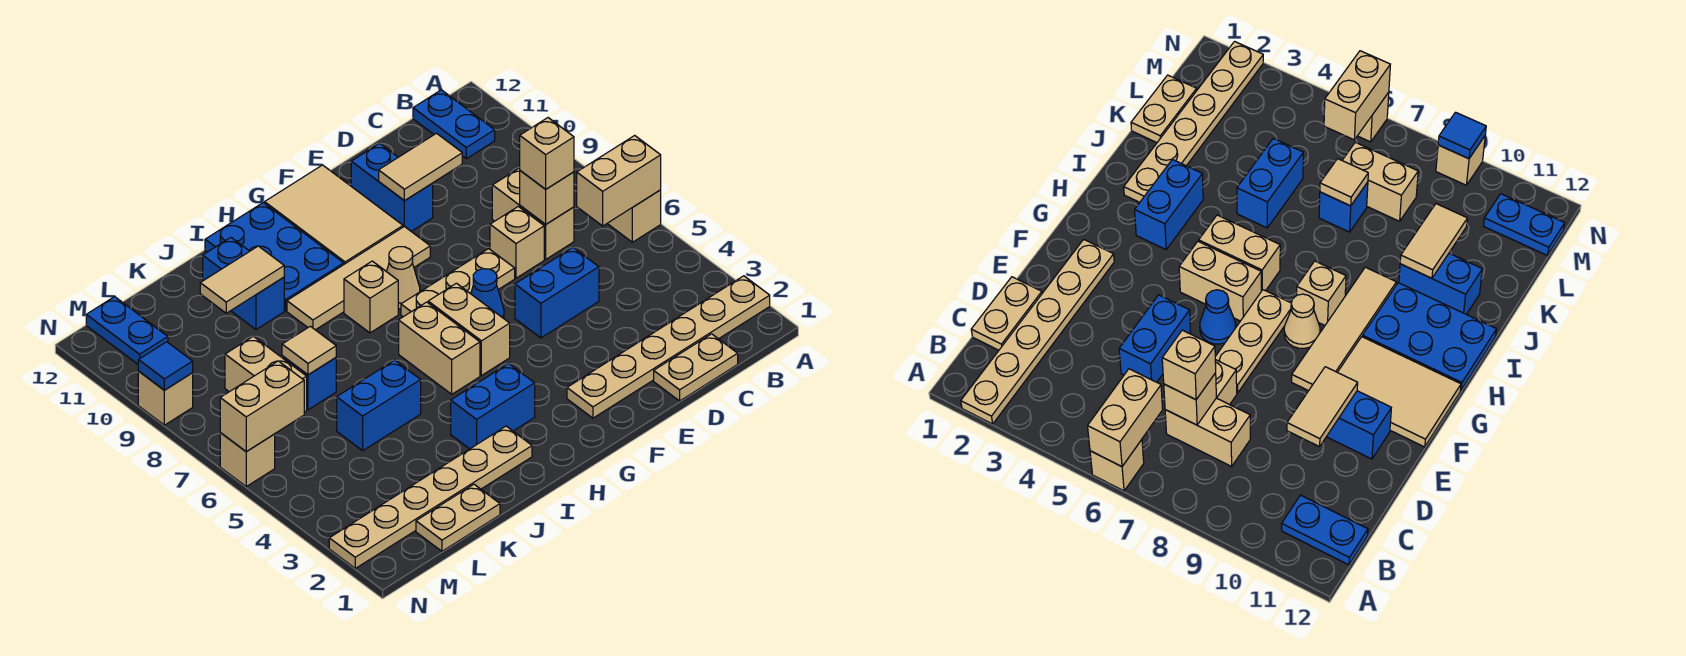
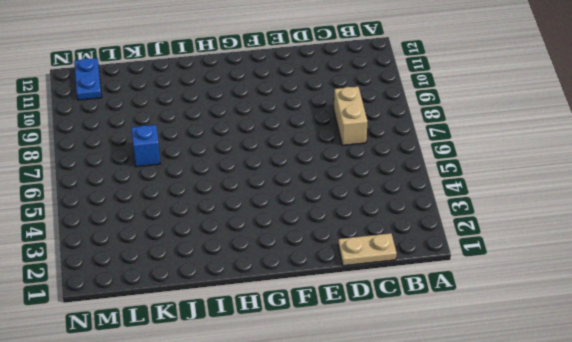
none -> tan plate A2:F2 level 1
none -> tan brick A6 level 1
none -> blue plate B11:B12 level 1
none -> blue brick D5:E5 level 1

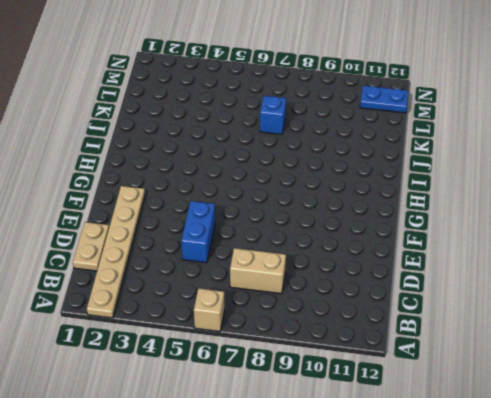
none -> blue plate B11:B12 level 1
none -> tan brick D7 level 1
none -> tan plate E7:G7 level 1
none -> blue brick E10:E11 level 1

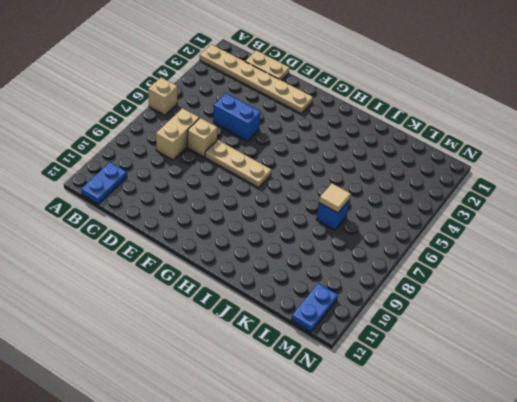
none -> blue brick E10:E11 level 1
none -> blue cone F6 level 1
none -> tan tile F9:I9 level 1
none -> tan tile F10:G12 level 1

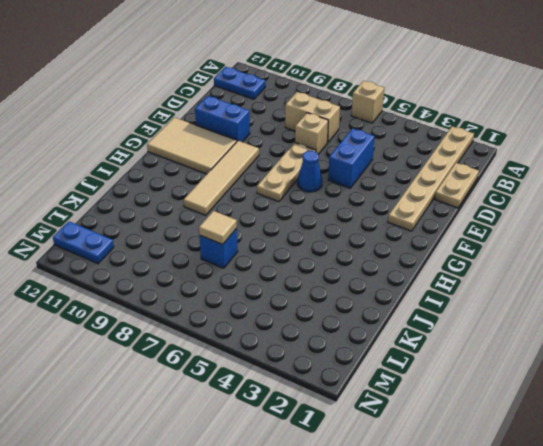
none -> tan brick G5:G6 level 1
none -> tan cone G8 level 1
none -> blue brick H3:I3 level 1
none -> tan brick H5:H6 level 1

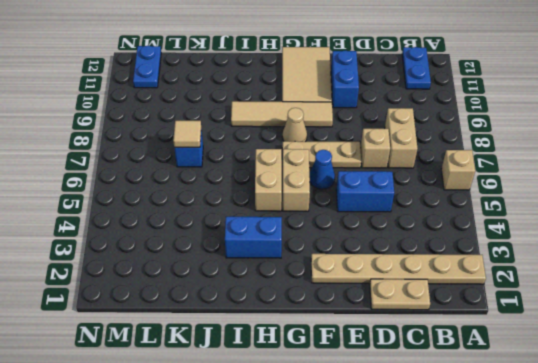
none -> tan brick H8 level 1
none -> blue plate H10:I12 level 1
none -> tan plate I2:N2 level 1
none -> blue brick J5:K5 level 1

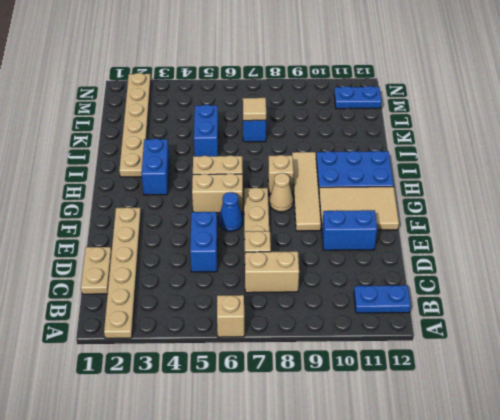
none -> blue brick J10:J11 level 1
none -> tan plate K1:L1 level 1
none -> tan brick L7:L8 level 1
none -> tan brick N6 level 1

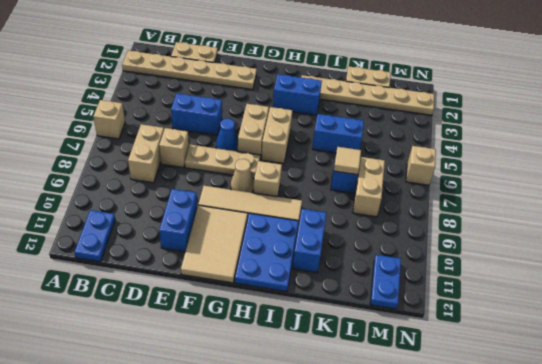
none -> tan brick N9 level 1
none -> tan brick A6:B6 level 2
none -> tan brick C7 level 2
none -> tan tile D10:E10 level 2

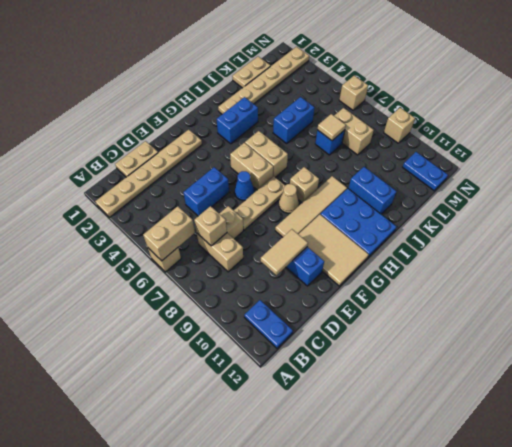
none -> tan tile J10:K10 level 2
none -> tan brick M6:N6 level 2
none -> blue tile N9 level 2
none -> tan brick C7 level 3

